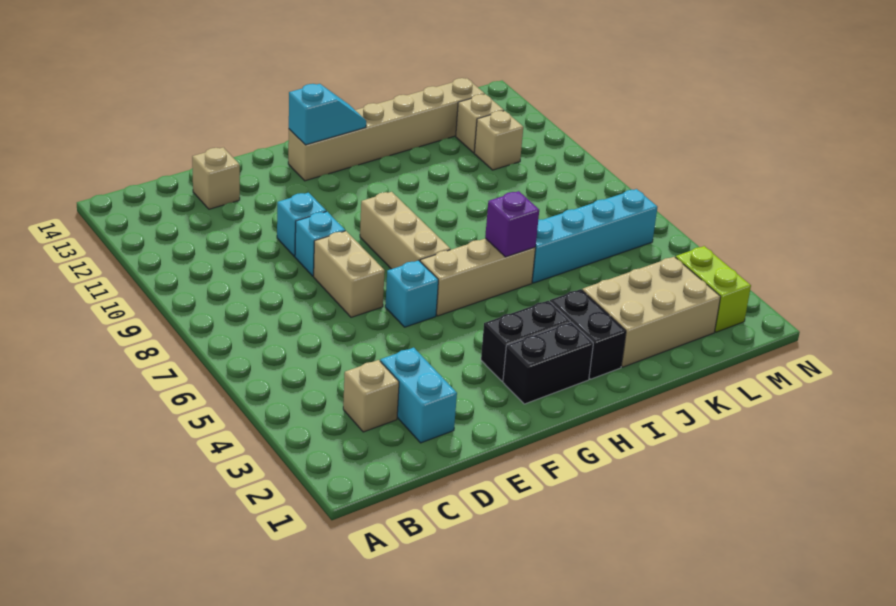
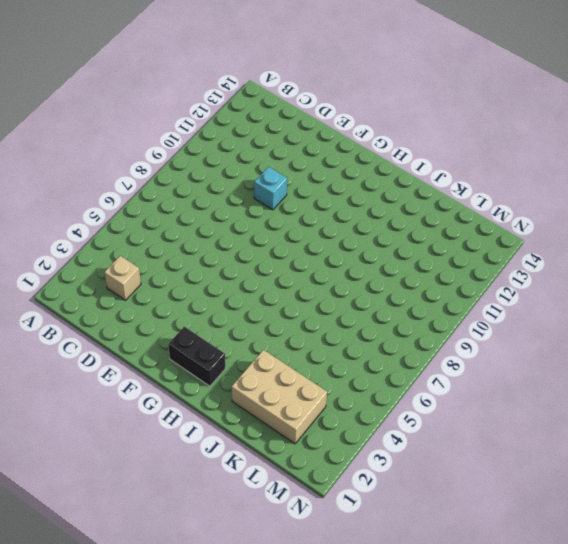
none -> cyan brick D2:D3 level 1
none -> tan brick D13 level 1
none -> tan brick E7:E8 level 1

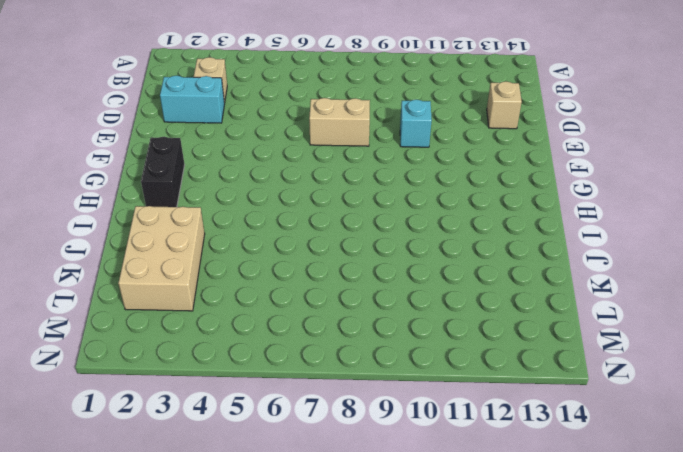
none -> cyan brick E9 level 1
none -> cyan brick F6 level 1
none -> black brick G3:H3 level 1

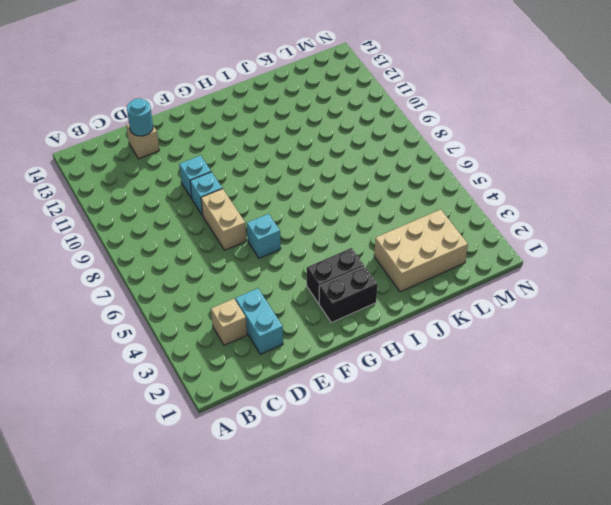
cyan round brick D13 level 2 -> none
none -> tan brick G6:I6 level 1
none -> tan brick G7:G9 level 1
none -> tan brick G13:L13 level 1

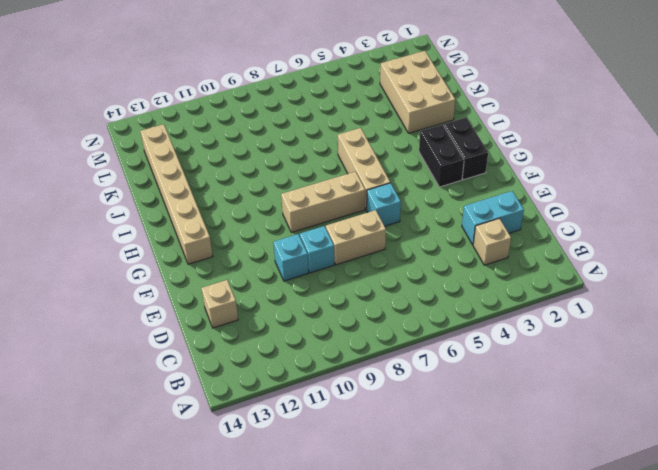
none -> black brick I2:I3 level 1
none -> cyan brick J6:M6 level 1
none -> tan brick L11 level 1

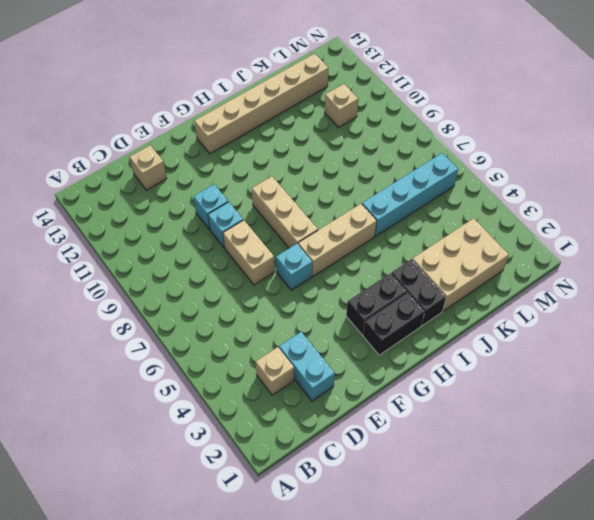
none -> tan brick L12 level 1
none -> lime brick M2:M3 level 1
none -> cyan slope G13:H13 level 2 top G

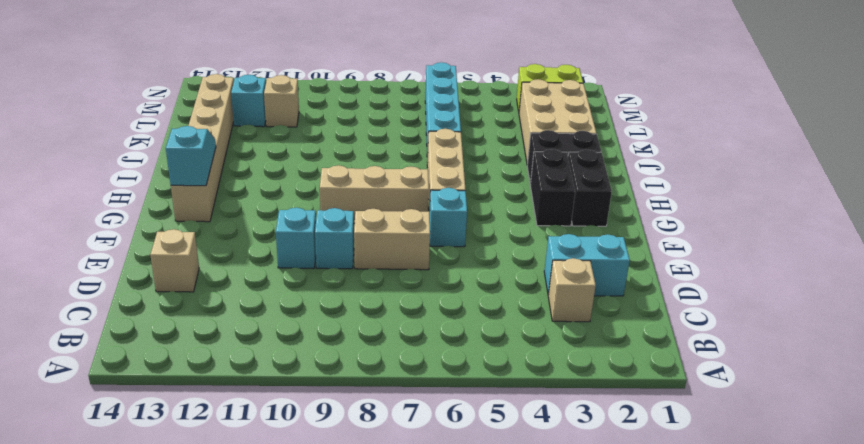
cyan brick L12 level 1 -> tan brick L12 level 1
none -> purple brick I6 level 2

